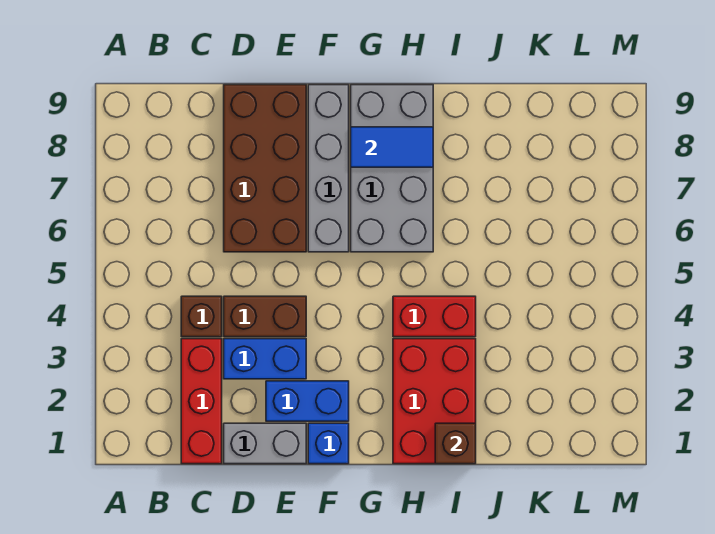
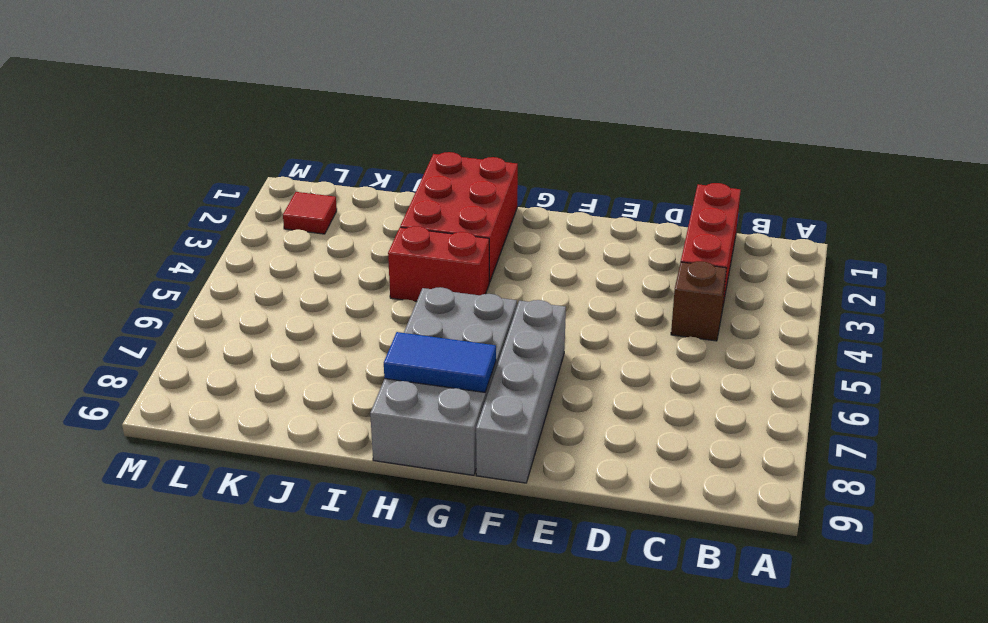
red tile L2 level 1 -> none
none -> grey brick D1:E1 level 1
none -> blue brick D3:E3 level 1
none -> brown brick D4:E4 level 1

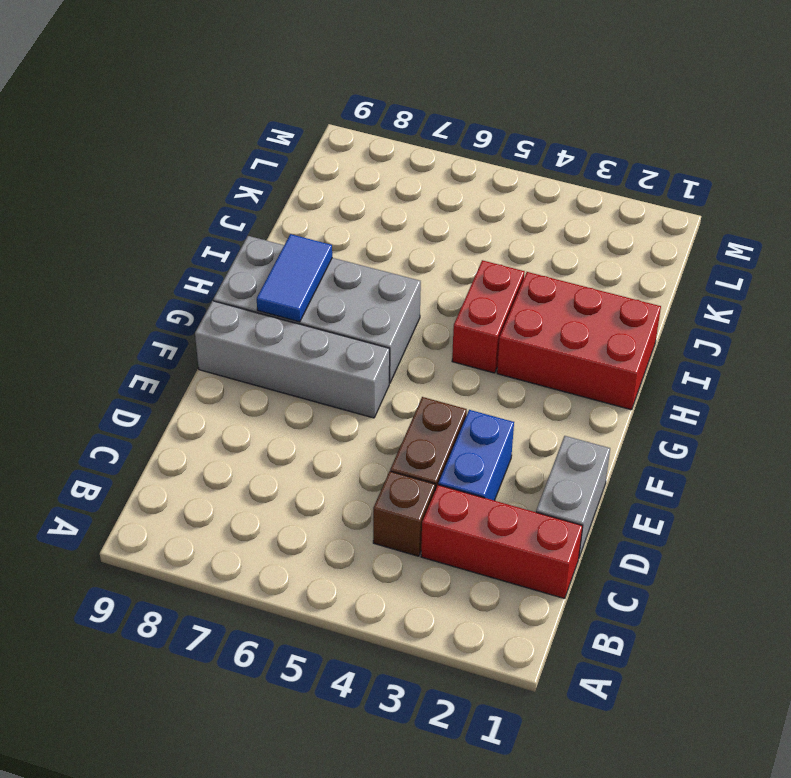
none -> brown brick D6:E9 level 1
none -> blue brick E2:F2 level 1
none -> blue brick F1 level 1

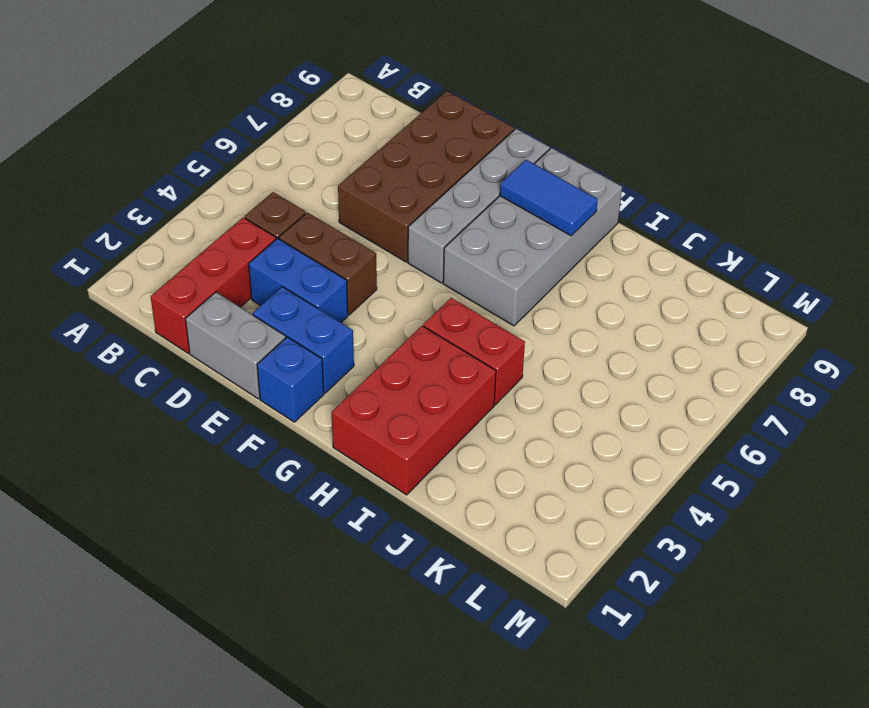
none -> brown brick I1 level 2

